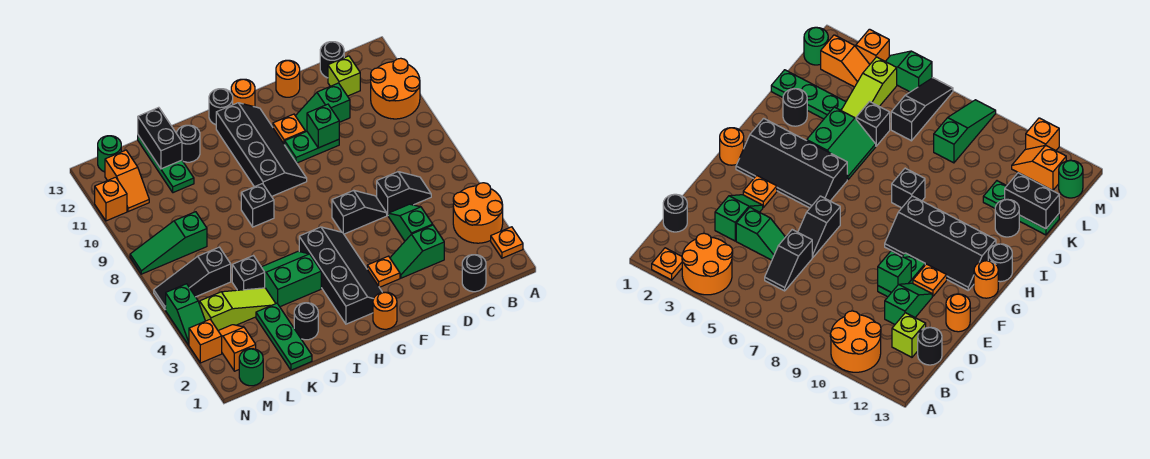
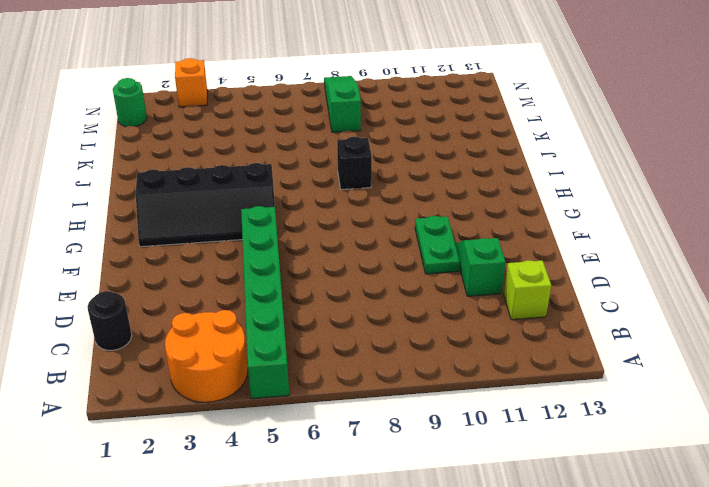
green brick A5:F5 level 1 -> green slope D4:D5 level 1 top 4
none -> orange plate A2 level 1
none -> orange round brick A10:B11 level 1
none -> black slope C6:D6 level 1 top D
none -> black round brick C13 level 1

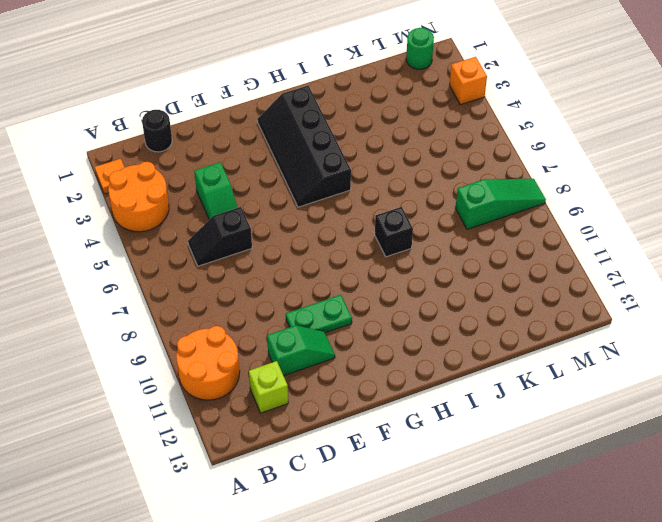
none -> black round brick C13 level 1
none -> green slope D3:E3 level 1 top D
none -> black slope E6:F6 level 1 top F
none -> orange round brick E13 level 1

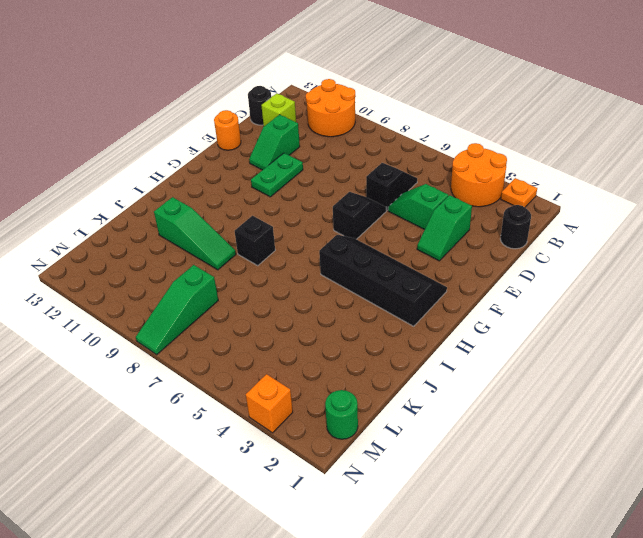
green slope J9:J11 level 1 top 11 -> none
none -> orange plate F3 level 1
none -> orange plate F11 level 1
none -> orange round brick G1 level 1
none -> black slope G9:H12 level 1 top H

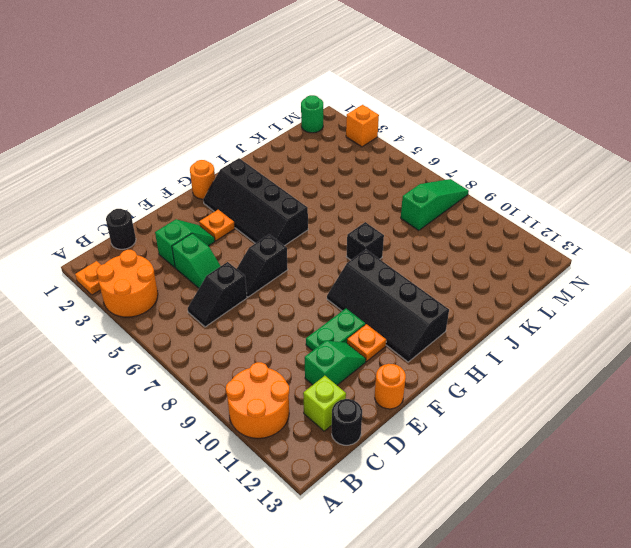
none -> orange round brick G13 level 1
none -> black round brick H13 level 1
none -> green slope I4:J5 level 1 top 4
none -> black round brick J2 level 1

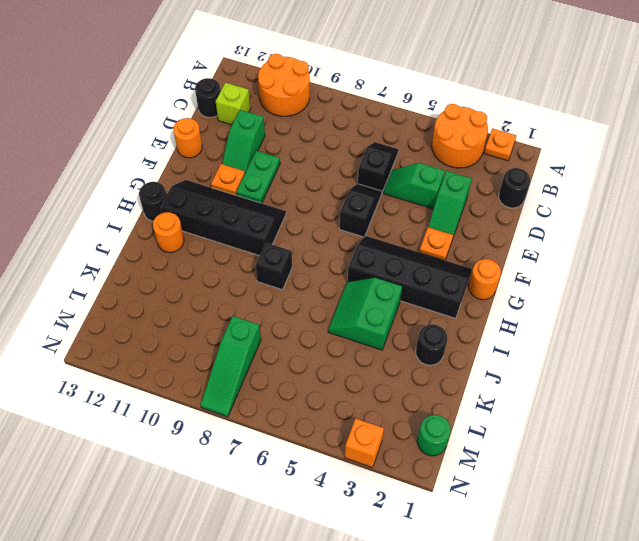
orange round brick I12 level 1 -> orange round brick G13 level 1
none -> black round brick J12 level 1
none -> green plate K1:K3 level 1
none -> lime slope K4:M4 level 1 top M
none -> black brick K5 level 1

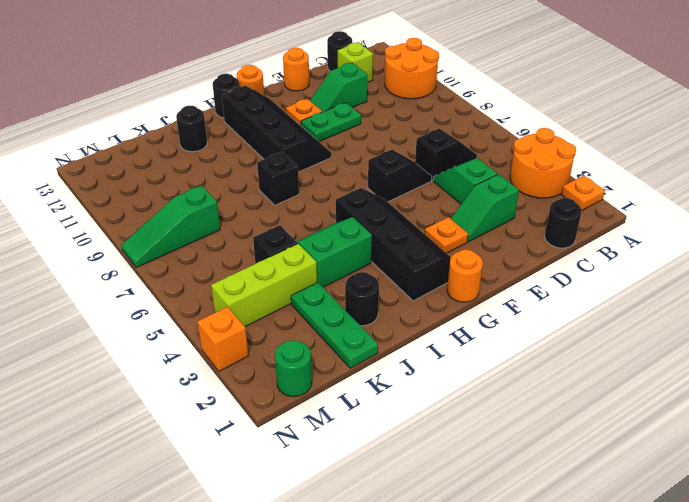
lime brick K4:M4 level 1 -> lime slope K4:M4 level 1 top M
none -> green plate K11:K13 level 1
none -> black slope L6:N6 level 1 top L
none -> orange slope M2:M3 level 1 top 2
none -> orange slope M11:M12 level 1 top 12

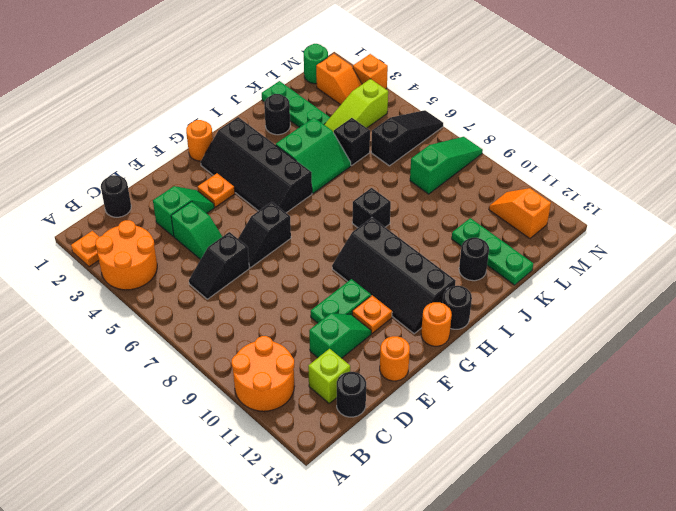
none -> green round brick M13 level 1
none -> green slope N4:N5 level 1 top 5
none -> orange brick N11 level 1
none -> green brick E10 level 2

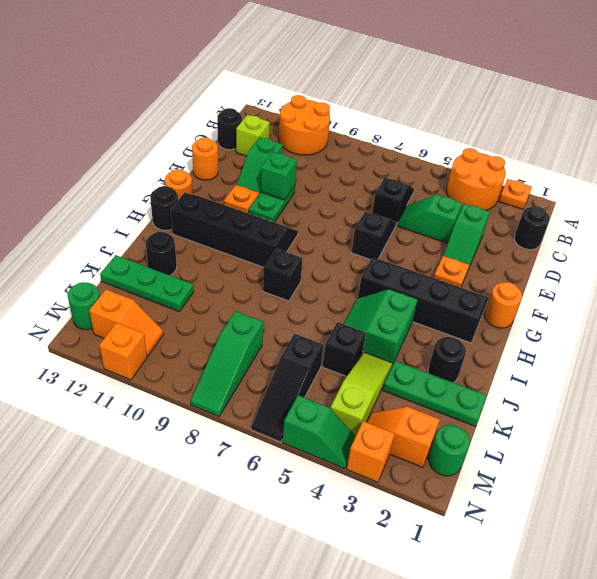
none -> black brick K12:K13 level 2

